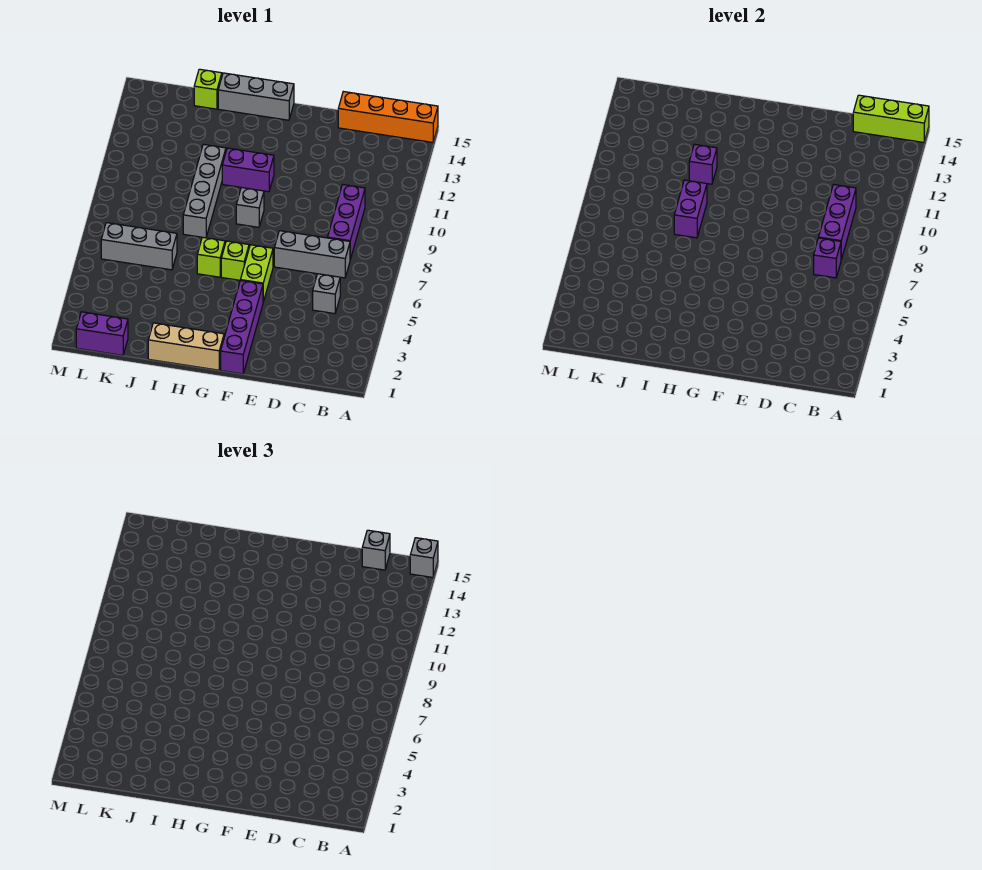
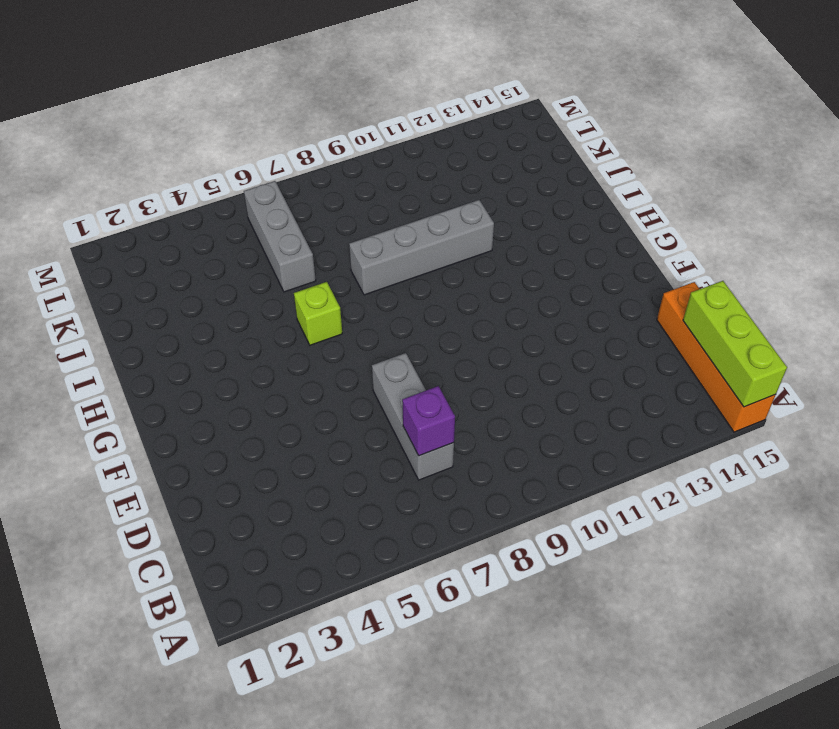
none -> grey brick C5 level 1
none -> purple brick C8:C10 level 1
none -> purple brick F1:F4 level 1

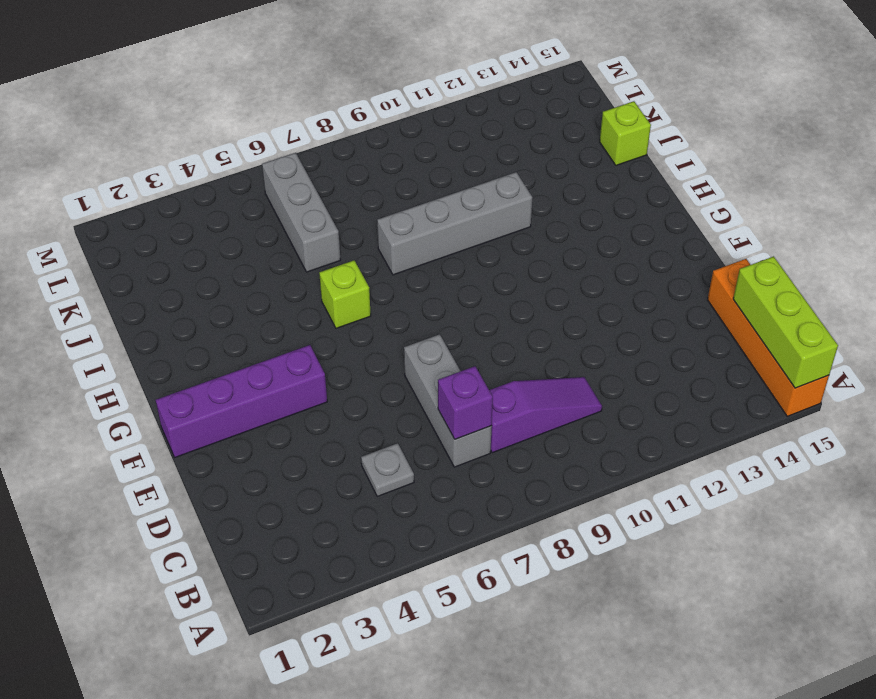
grey plate C5 level 1 -> grey brick C5 level 1
purple slope C8:C10 level 1 top 8 -> purple brick C8:C10 level 1
none -> lime brick F5:F6 level 1
none -> tan brick G1:I1 level 1
none -> lime brick G6 level 1

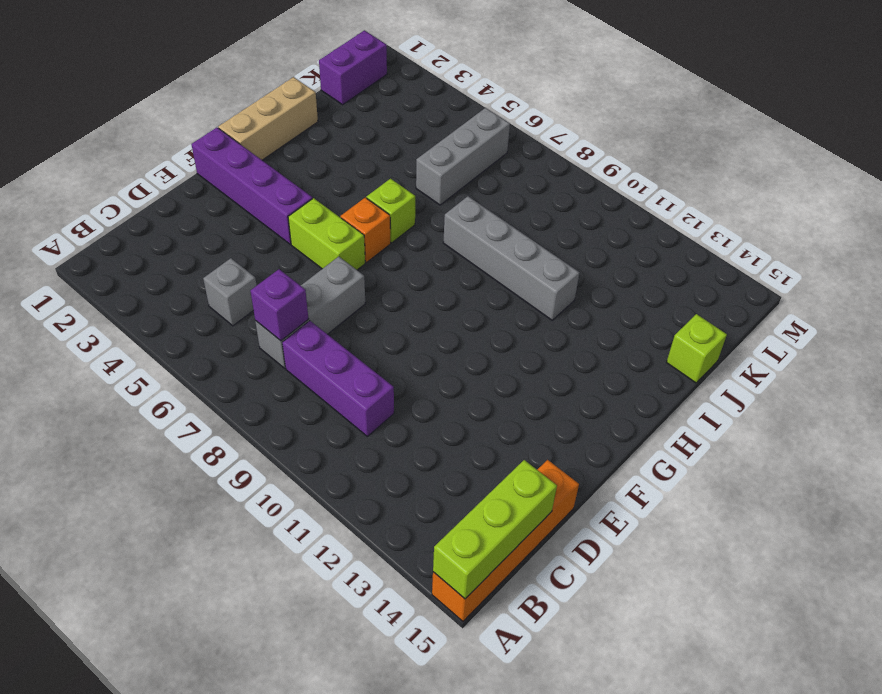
orange brick G6 level 1 -> lime brick G6 level 1
none -> grey brick G9 level 1
none -> purple brick G11:H11 level 1
none -> grey brick G15:I15 level 1

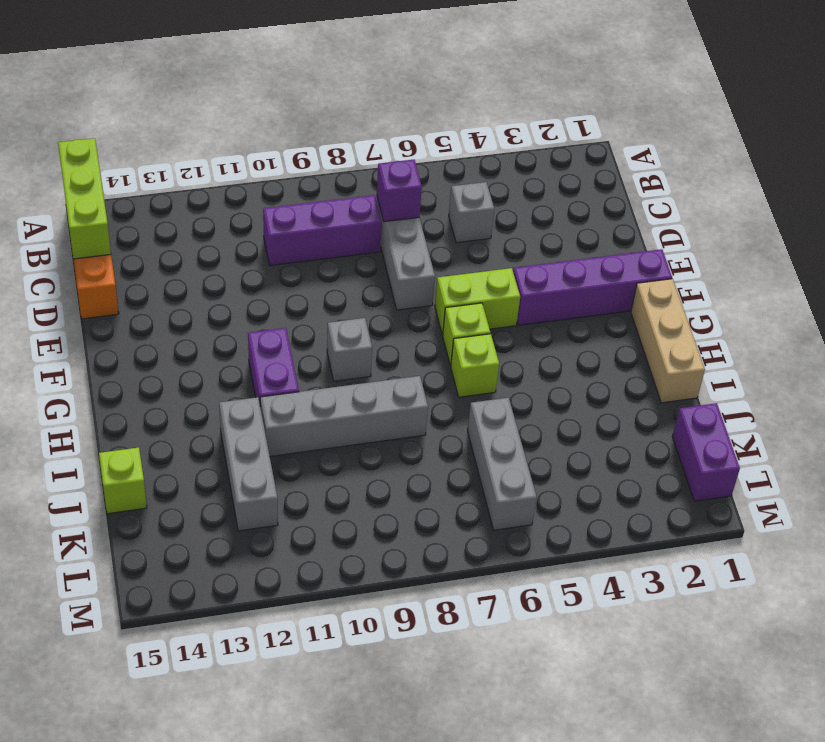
grey brick I12:K12 level 1 -> grey brick G15:I15 level 1
none -> purple brick C8:C10 level 2
none -> purple brick I8:I9 level 2
none -> purple brick I11 level 2

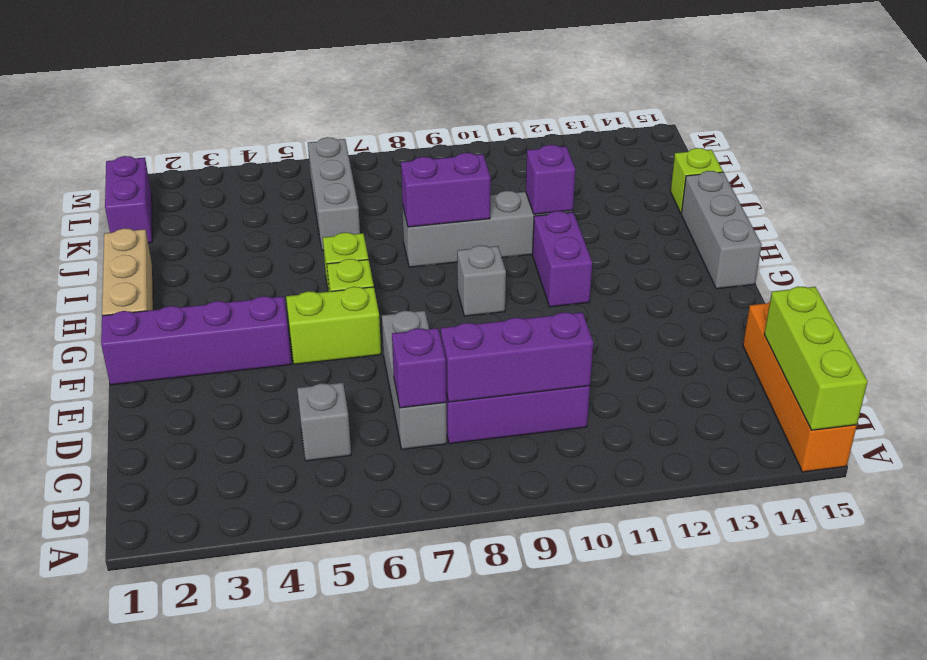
none -> grey brick A15 level 3
none -> grey brick C15 level 3

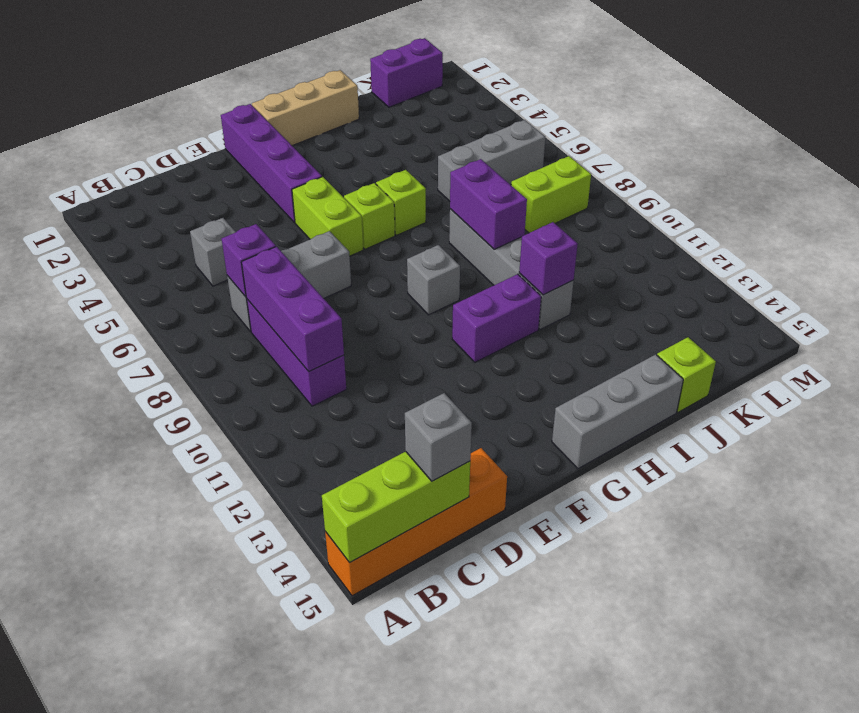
lime brick K8:L8 level 1 -> none
none -> grey brick A15 level 3

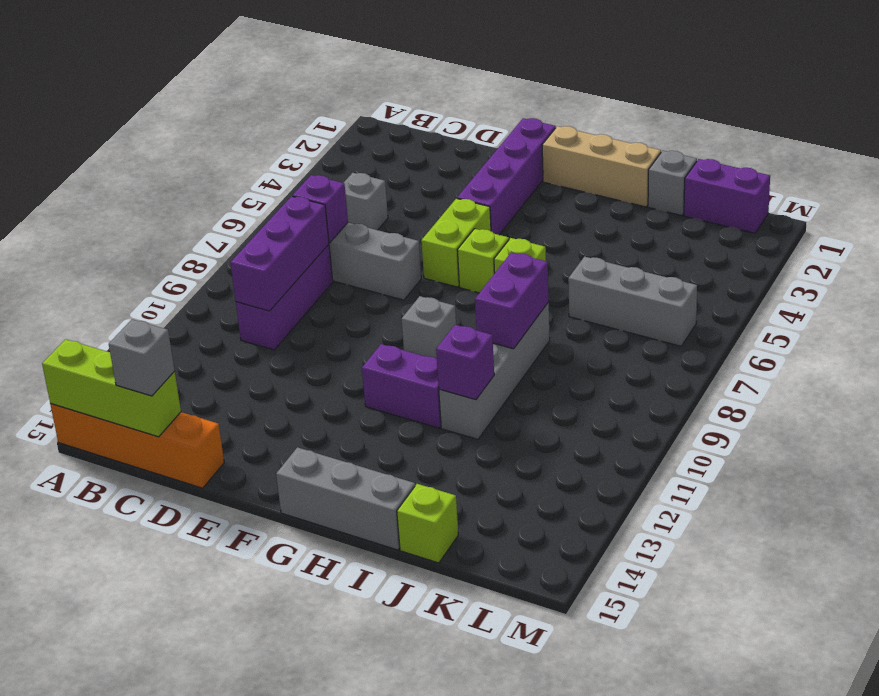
grey brick J1 level 1 -> grey brick A15 level 3

